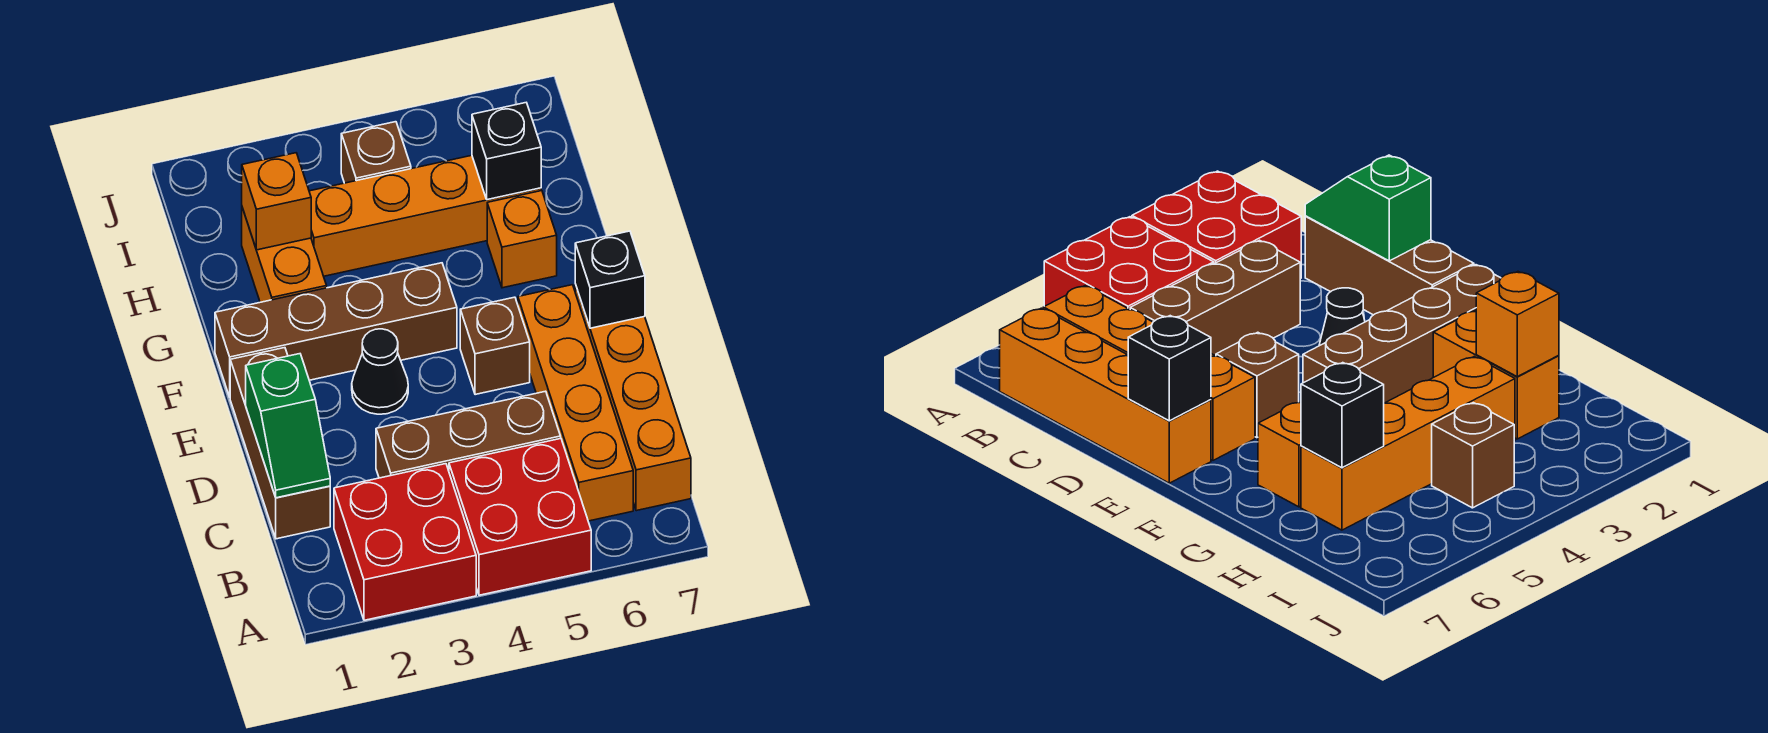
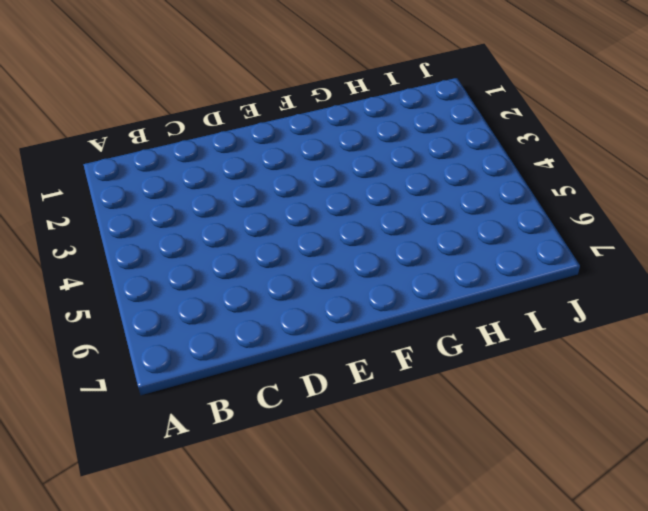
none -> red brick A2:B3 level 1
none -> red brick A4:B5 level 1
none -> orange brick B6:E6 level 1

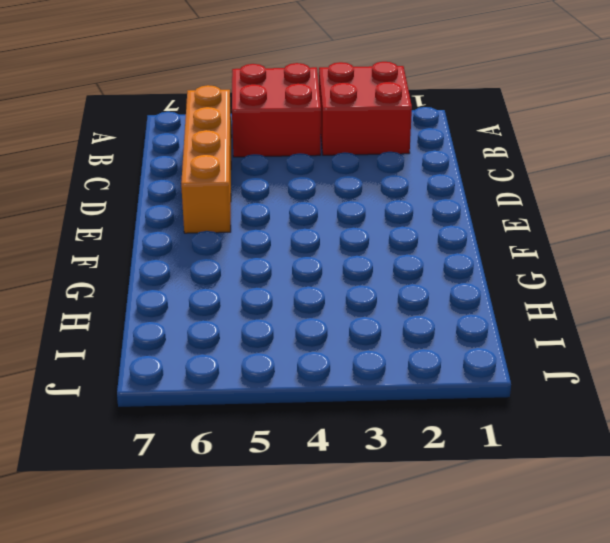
none -> orange brick B7:E7 level 1
none -> brown brick C1:E1 level 1
none -> brown brick C3:C5 level 1

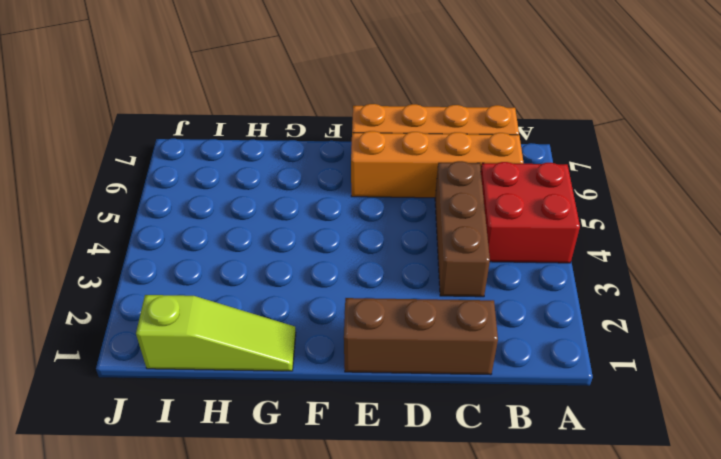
lime slope G1:I1 level 1 top I -> none
none -> red brick A2:B3 level 1
none -> black cone E3 level 1
none -> brown brick E5 level 1

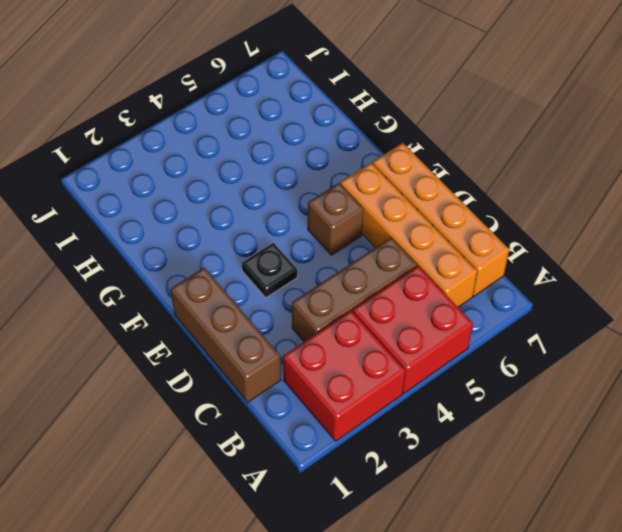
black plate E3 level 1 -> black cone E3 level 1
none -> brown brick F1:F4 level 1
none -> orange brick G2:H2 level 1
none -> orange brick G6 level 1

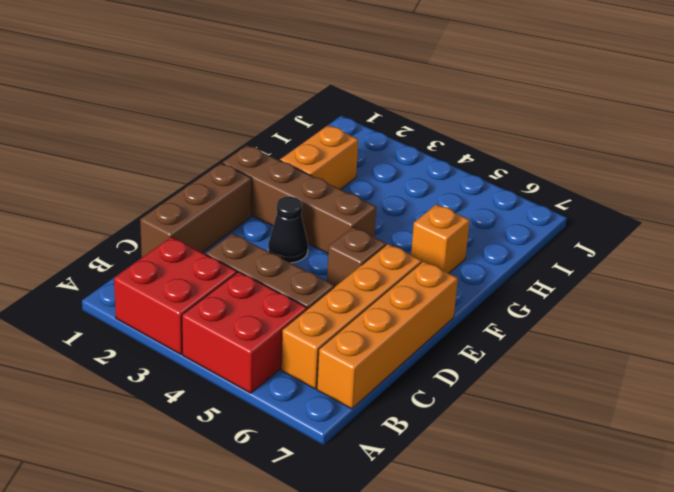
none -> orange brick H3:H6 level 1
none -> brown brick I4 level 1
none -> green slope C1:D1 level 2 top D

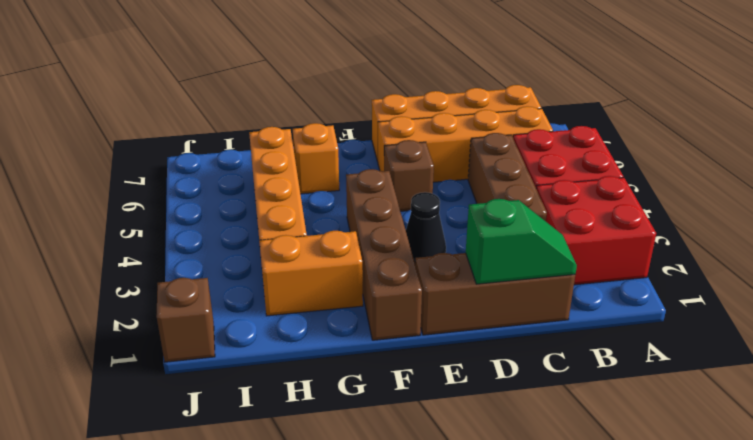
brown brick J1 level 1 -> brown brick I4 level 1
none -> black brick E7 level 2
none -> orange brick H2 level 2
none -> black brick H6 level 2

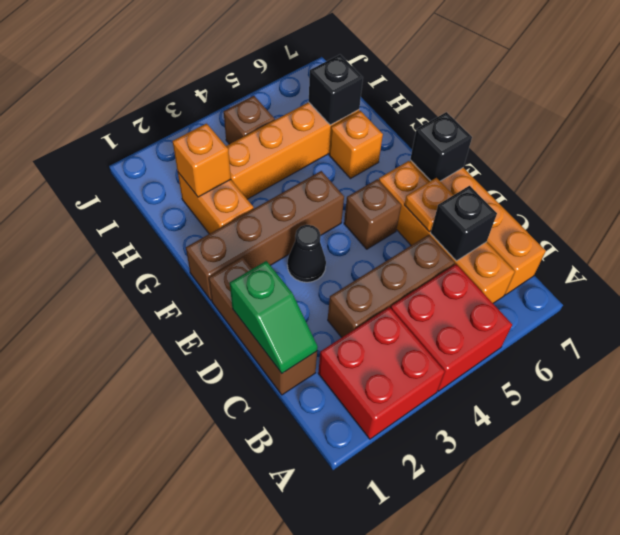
black brick C6 level 2 -> none
orange plate D6 level 2 -> none

